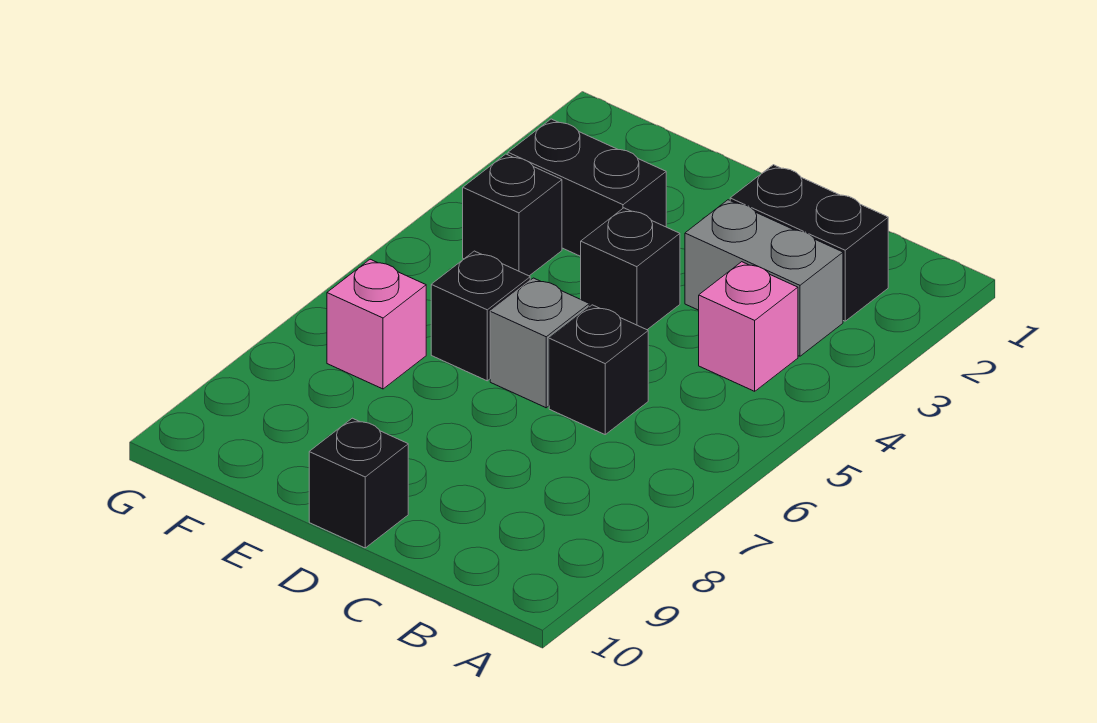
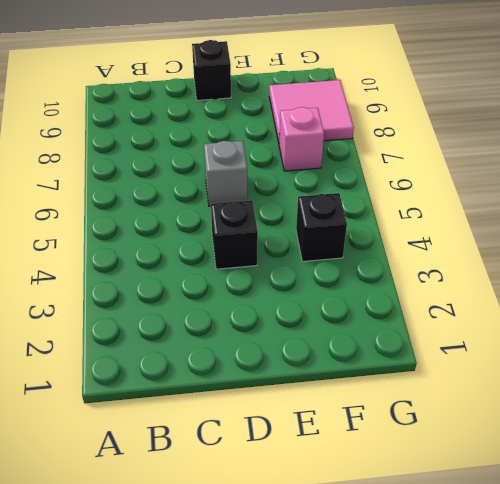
pink tile F8:G9 level 1 -> none
none -> black brick B2:C2 level 1
none -> grey brick B3:C3 level 1

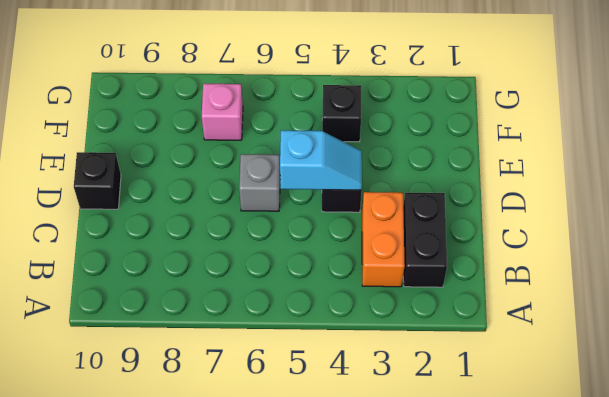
orange brick B3:C3 level 1 -> grey brick B3:C3 level 1
cyan slope D4:D5 level 2 top 5 -> none
none -> pink brick B4 level 1
none -> black brick C6 level 1

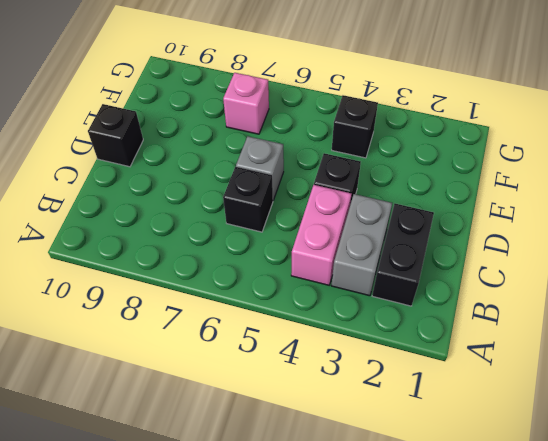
pink brick B4:C4 level 1 -> pink brick B4 level 1
none -> black brick E3:F3 level 1
none -> black brick E6 level 1

